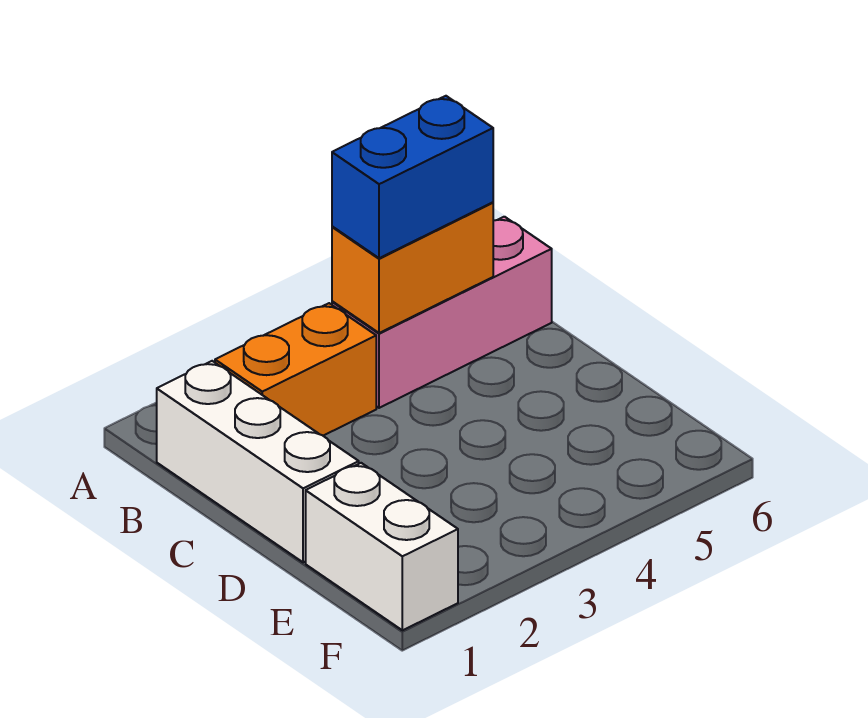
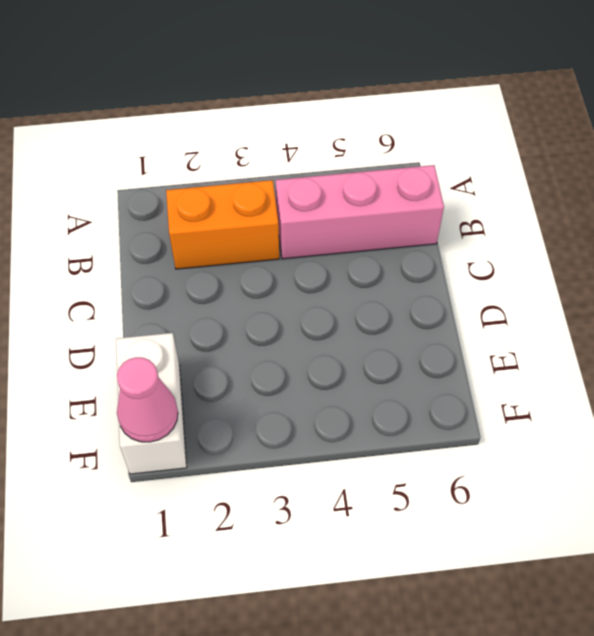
pink cone F1 level 2 -> none
none -> white brick B1:D1 level 1
none -> orange brick B4:B5 level 2

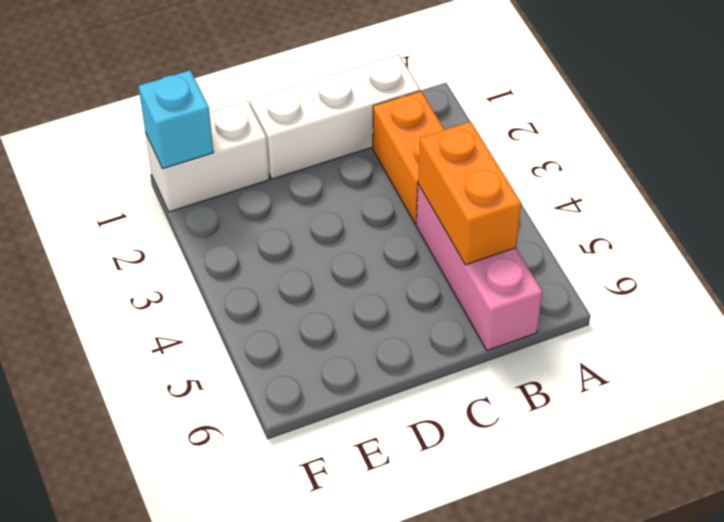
cyan brick F1 level 2 -> none
none -> blue brick B4:B5 level 3

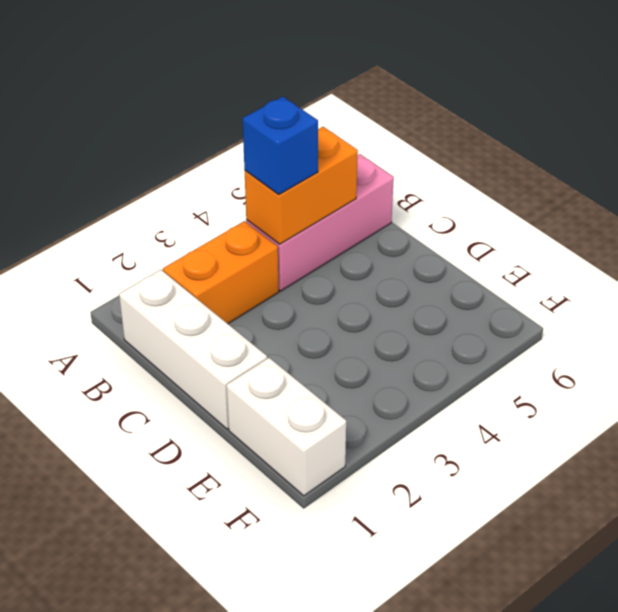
blue brick B4 level 3 -> blue brick B4:B5 level 3

